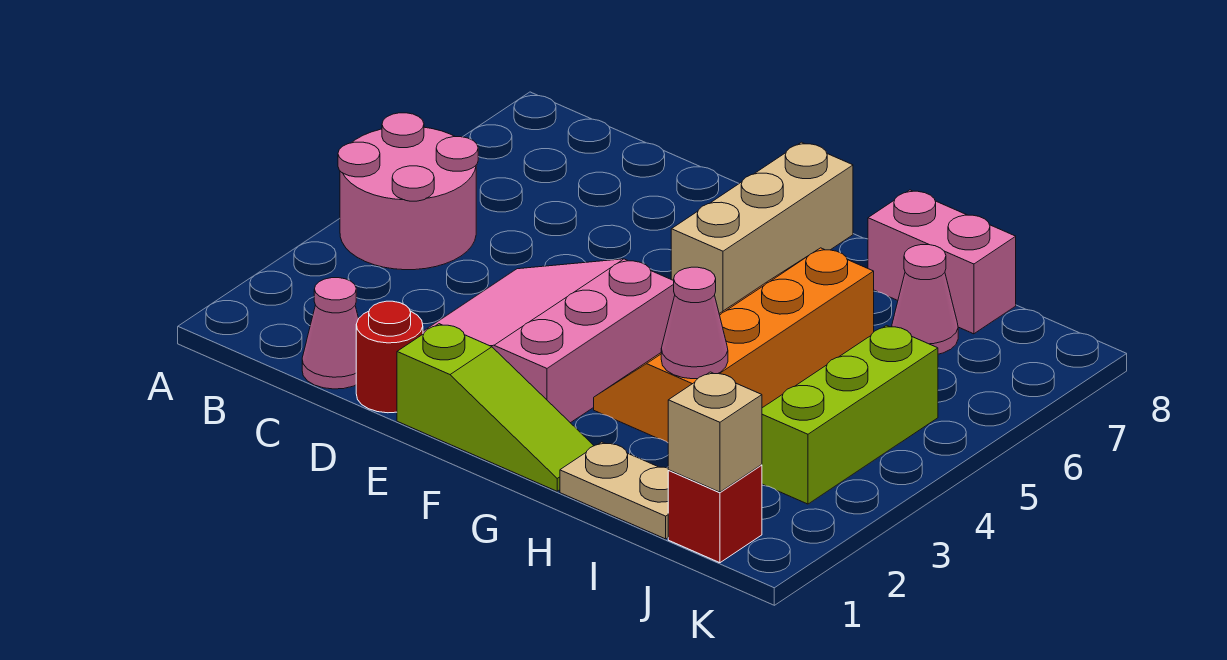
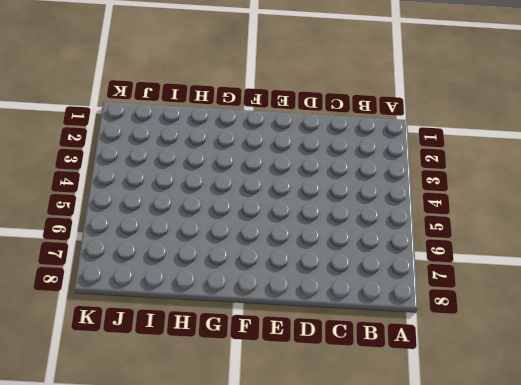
none -> pink round brick A4:B5 level 1
none -> pink cone C1 level 1
none -> red round brick D1 level 1

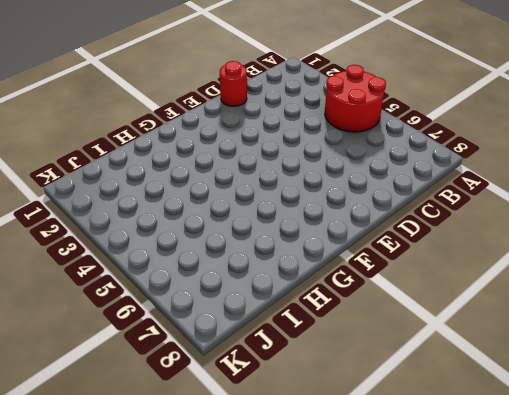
red round brick A4:B5 level 1 -> pink round brick A4:B5 level 1
none -> pink cone C1 level 1
none -> pink slope D2:F4 level 1 top F
none -> lime slope E1:G1 level 1 top E

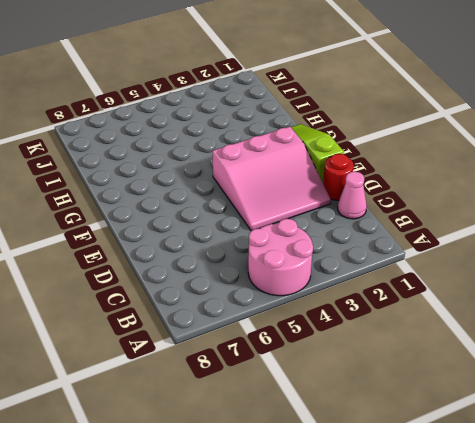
none -> tan brick F6:F8 level 1
none -> orange slope G3:H6 level 1 top H
none -> tan plate H1:I1 level 1

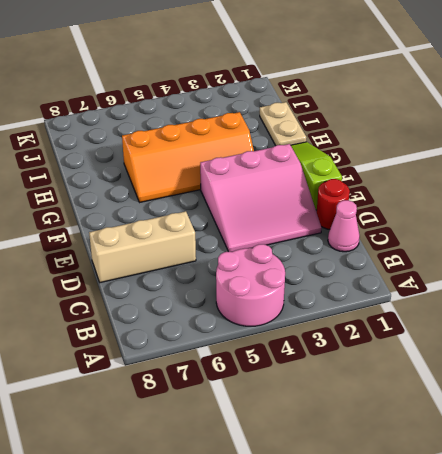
tan brick D6:D8 level 1 -> tan brick F6:F8 level 1
none -> pink brick H8:I8 level 1
none -> pink cone I7 level 1
none -> red brick J1 level 1

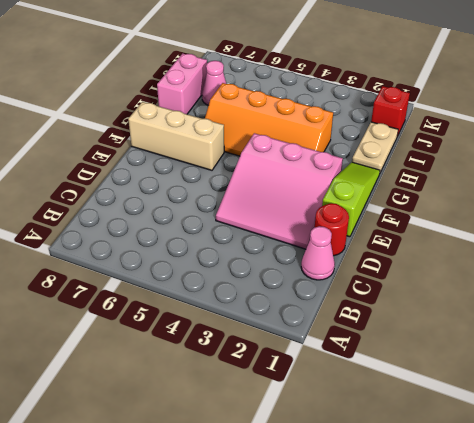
none -> pink round brick A4:B5 level 1
none -> lime brick J3:J5 level 1
none -> pink cone H3 level 2

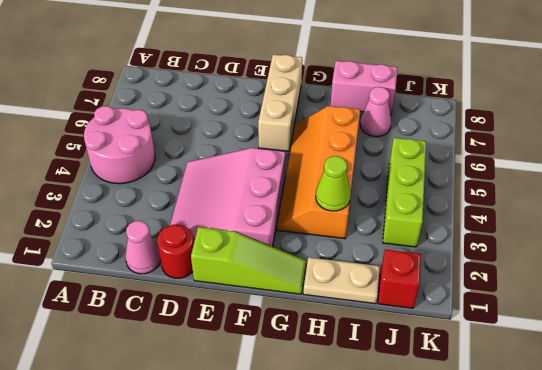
lime cone H3 level 2 -> pink cone H3 level 2
none -> tan brick J1 level 2

